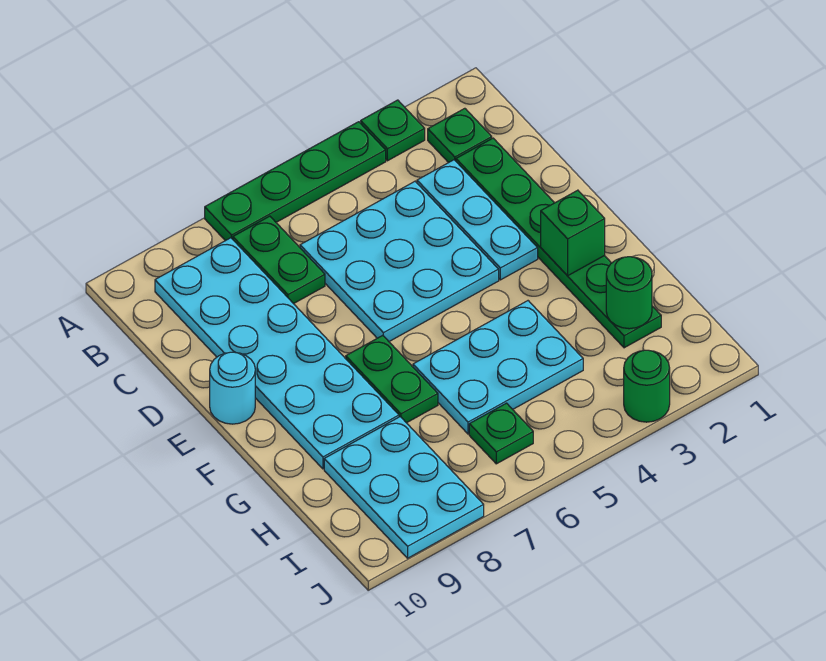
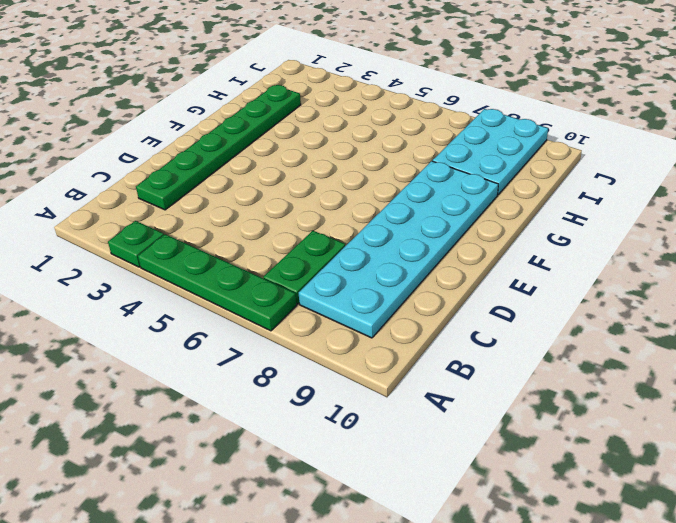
none -> green plate B2 level 1
none -> cyan plate C3:E3 level 1
none -> cyan plate C4:E6 level 1

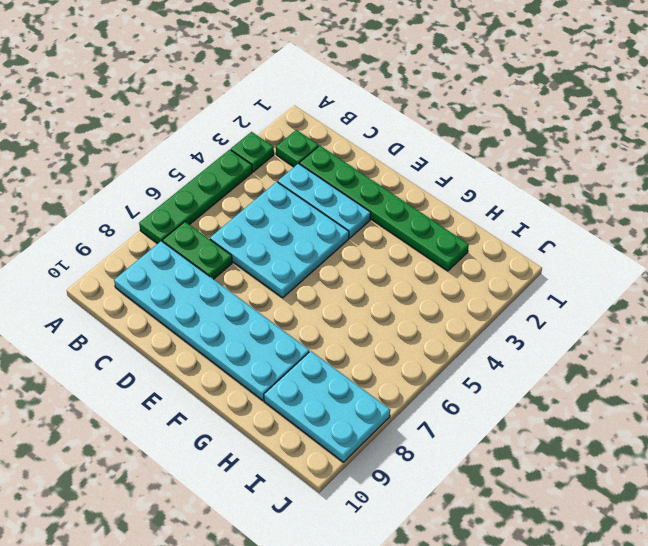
none -> cyan round brick E10 level 1
none -> green plate F7:G7 level 1
none -> cyan plate G4:H6 level 1

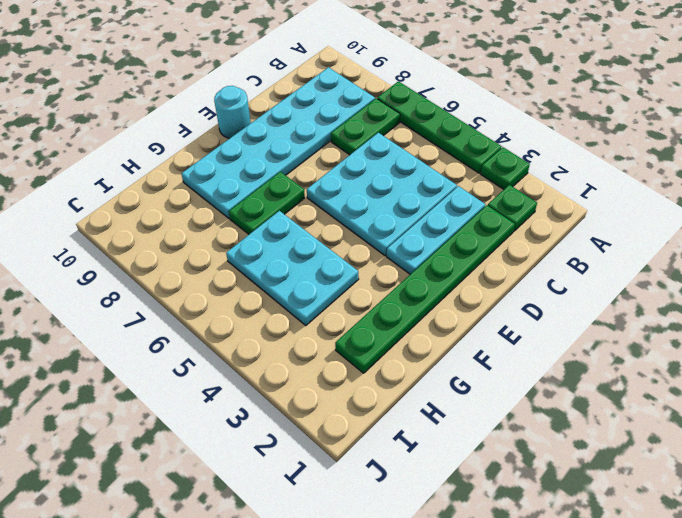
none -> cyan plate H8:J9 level 1
none -> green plate I6 level 1
none -> green round brick J3 level 1

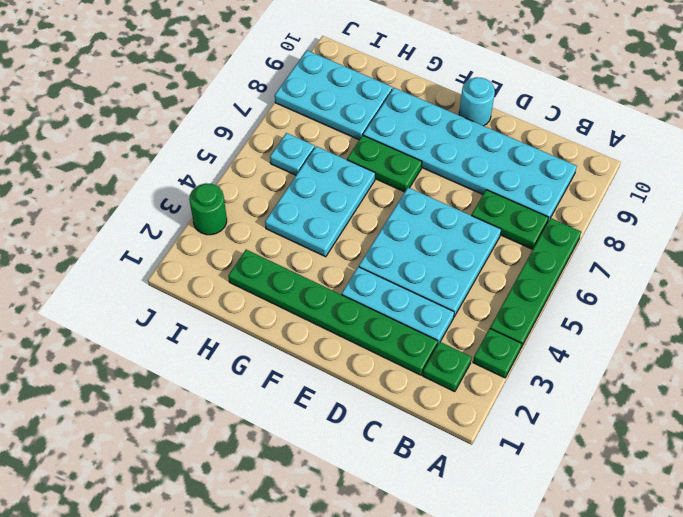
cyan plate I6 level 1 -> green plate I6 level 1
none -> green brick F2 level 2
none -> green round brick H2 level 2

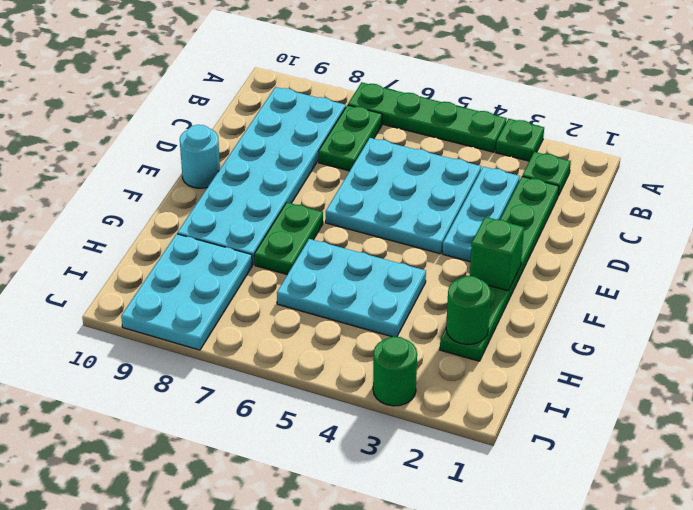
none -> green plate I6 level 1

